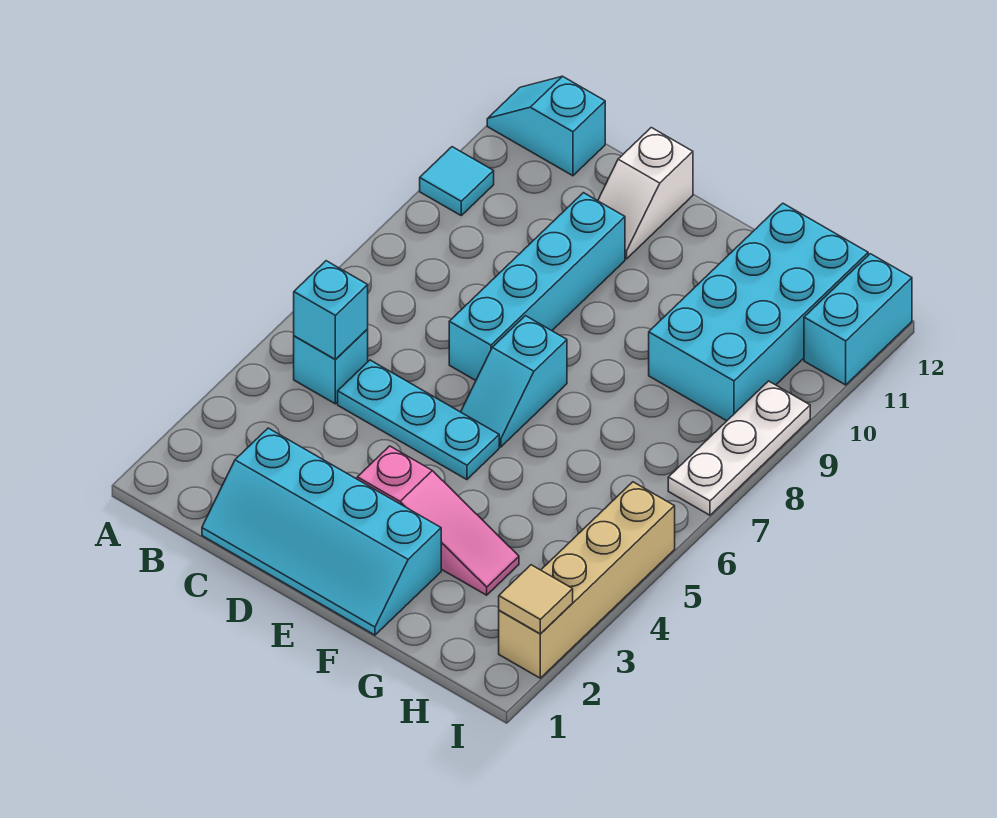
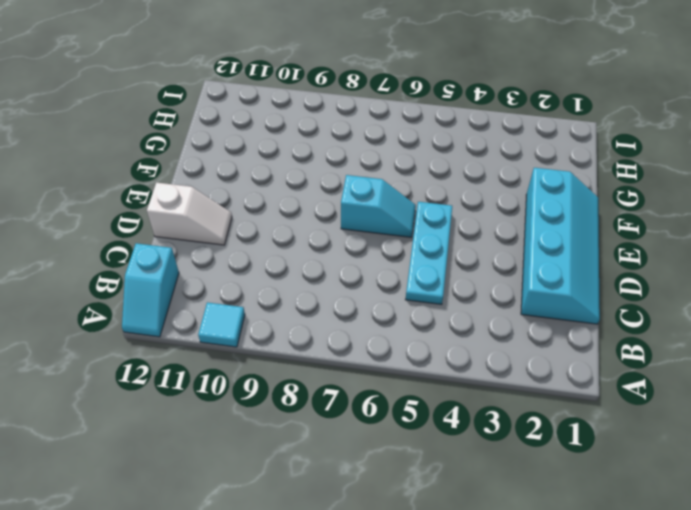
none -> cyan brick B5 level 1
none -> cyan brick D7:D10 level 1
none -> pink slope E3:G3 level 1 top E

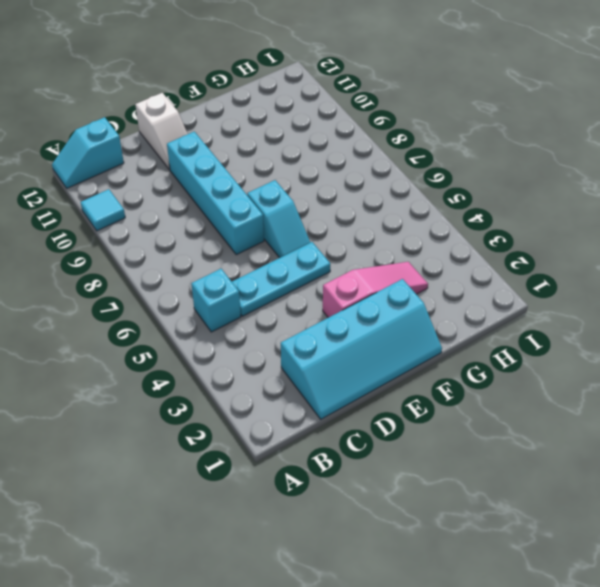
none -> cyan brick G9:H12 level 1
none -> tan brick I2:I5 level 1
none -> white plate I7:I9 level 1

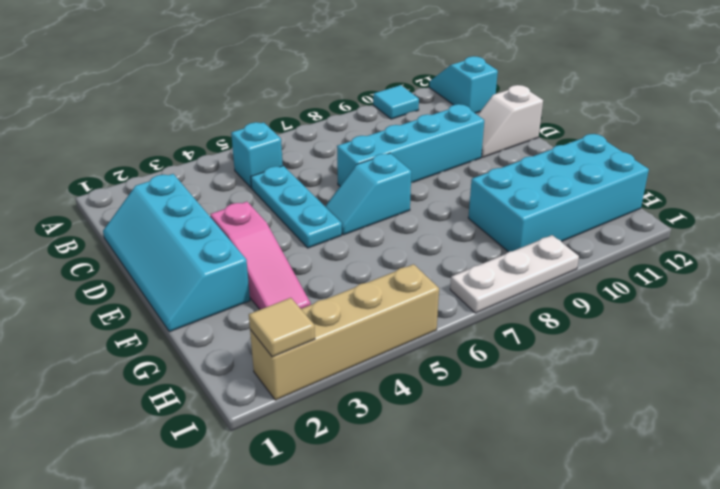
none -> cyan brick I11:I12 level 1
none -> cyan brick B5 level 2

